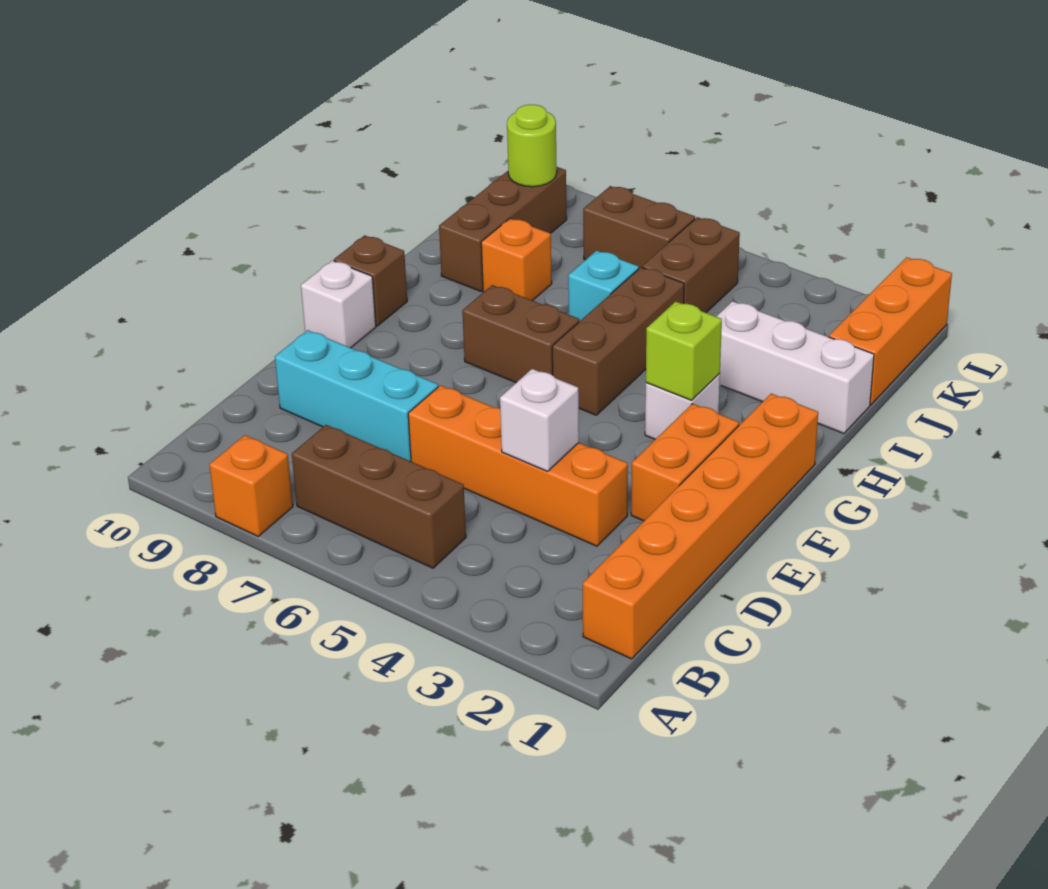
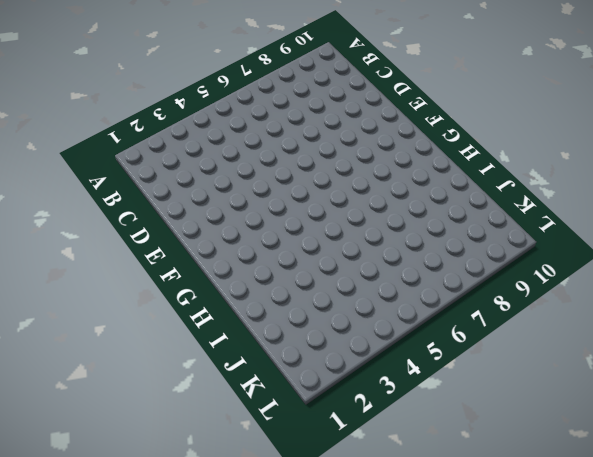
none -> orange brick A8 level 1
none -> orange brick B1:G1 level 1
none -> brown brick B5:B7 level 1

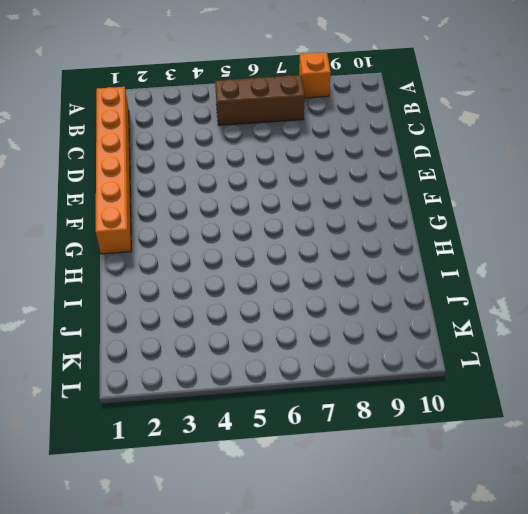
none -> orange brick D3:D6 level 1
none -> cyan brick D7:D9 level 1
none -> orange brick E2:F2 level 1

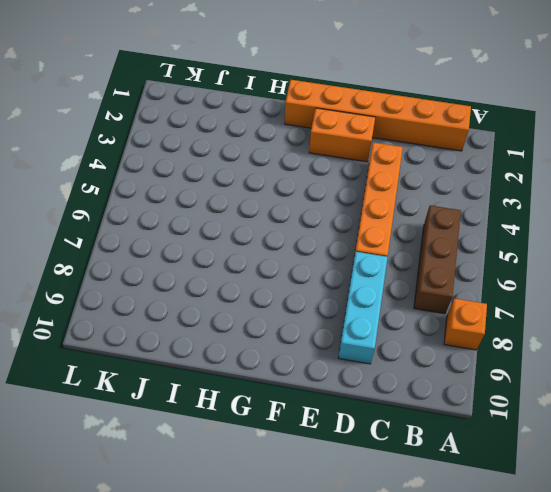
none -> white brick F10 level 1
none -> white brick G3 level 1
none -> brown brick G5:I5 level 1

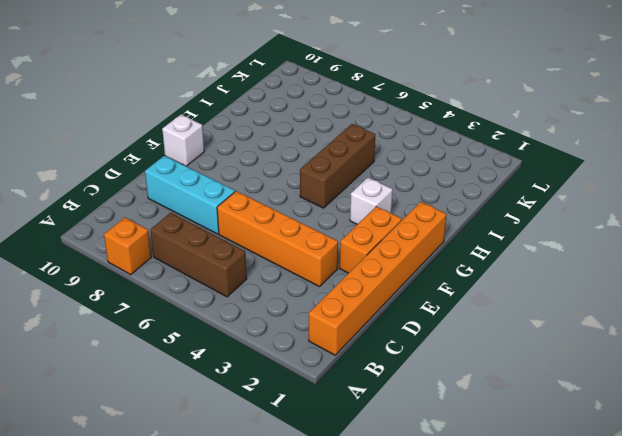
none -> brown brick G6:G7 level 1
none -> brown brick G10 level 1
none -> white brick I1:I3 level 1

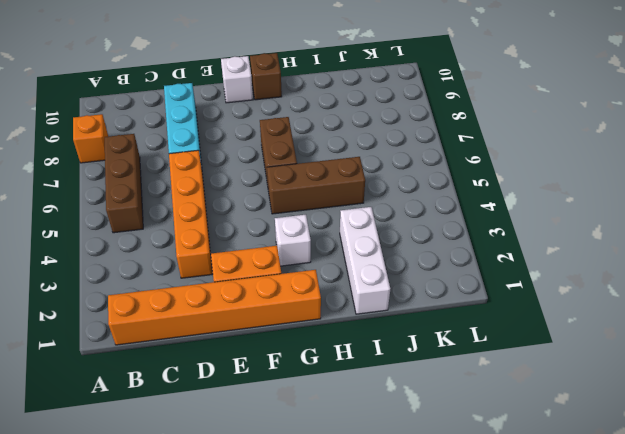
none -> cyan brick I6 level 1
none -> orange brick I8 level 1
none -> brown brick I9:K9 level 1

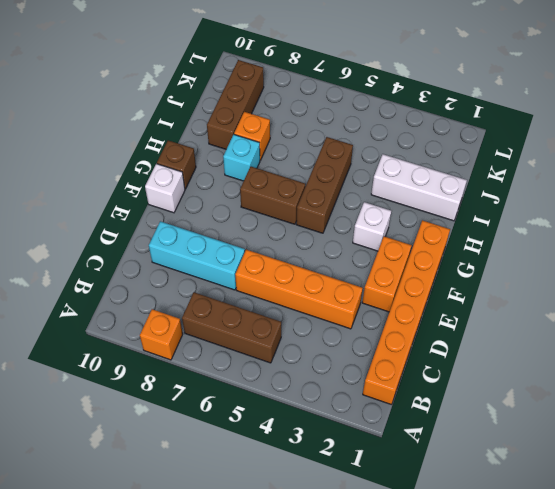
cyan brick H8 level 1 -> cyan brick I6 level 1
none -> orange brick J1:L1 level 1
none -> brown brick J5:K5 level 1
none -> brown brick K6:K7 level 1

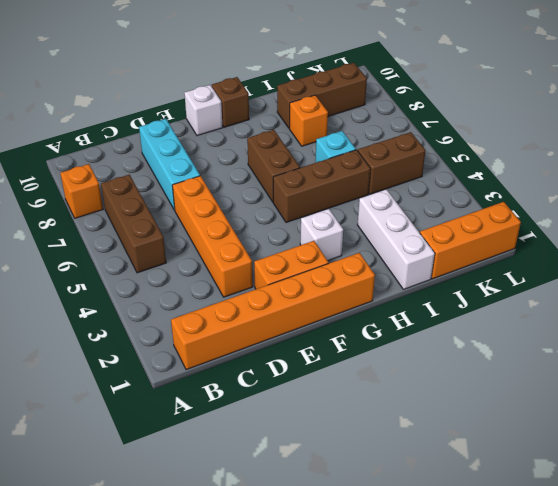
none -> brown brick K6:K7 level 1
none -> white brick D4 level 2
none -> lime brick G3 level 2

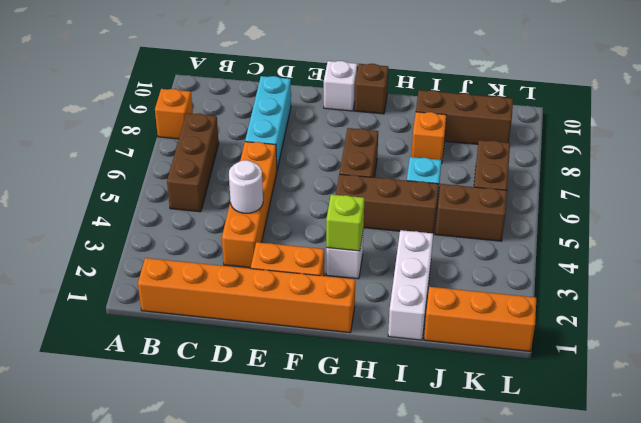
white round brick D4 level 2 -> white brick D4 level 2
none -> lime round brick K9 level 2

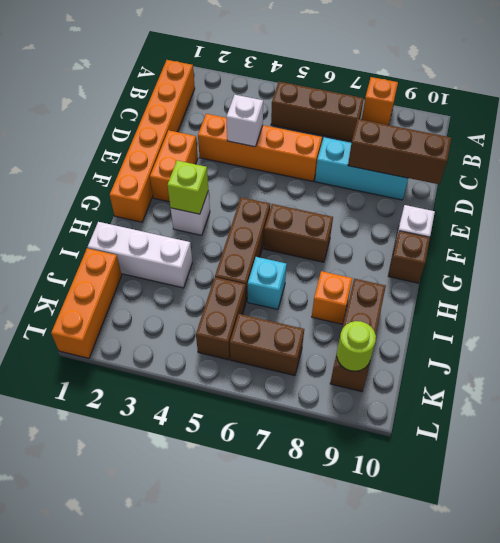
brown brick D8:D10 level 2 -> none

